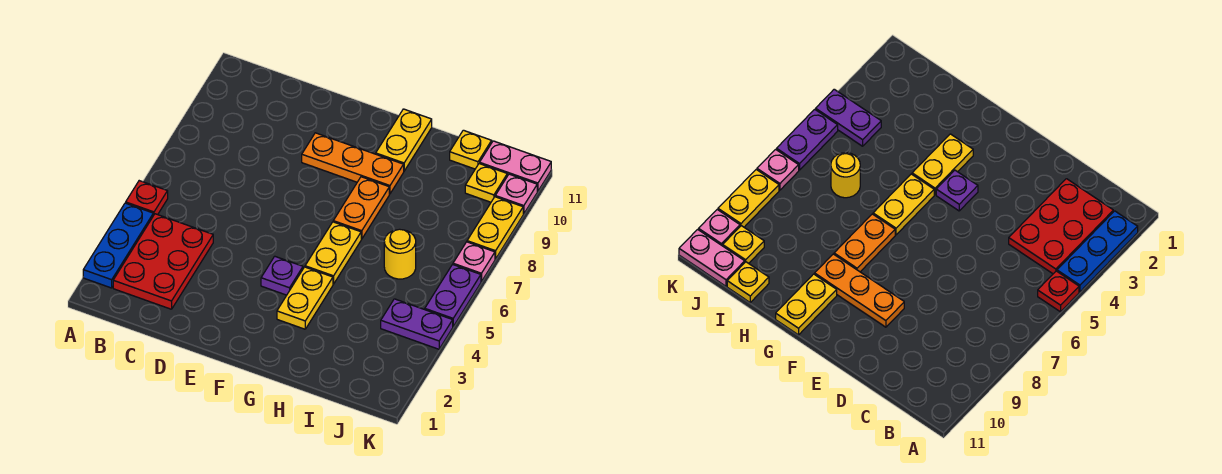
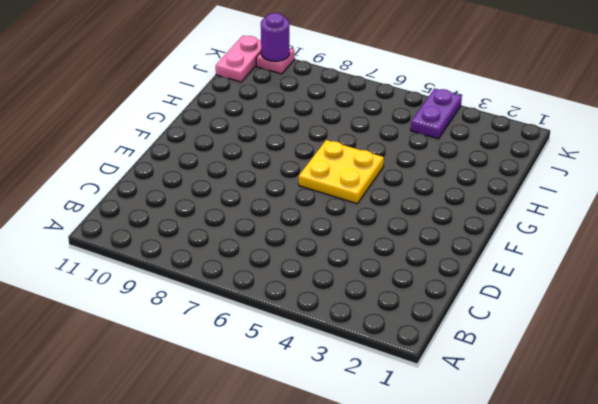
yellow plate F5:G6 level 1 -> yellow plate G5:G6 level 1
purple round brick K10 level 2 -> none
none -> blue plate A2:A4 level 1
none -> red plate A5 level 1
none -> red plate B2:C4 level 1

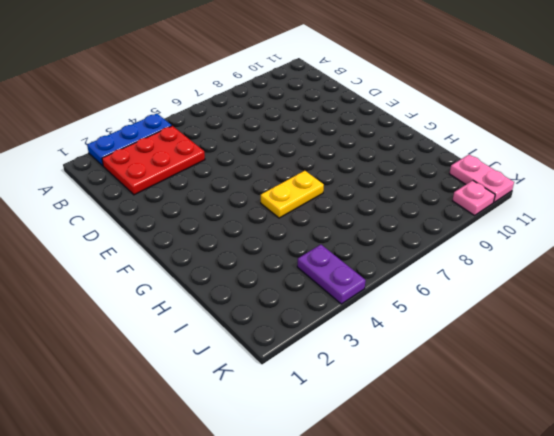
none -> red plate A5 level 1
none -> orange plate E9:G9 level 1
none -> purple plate F4 level 1

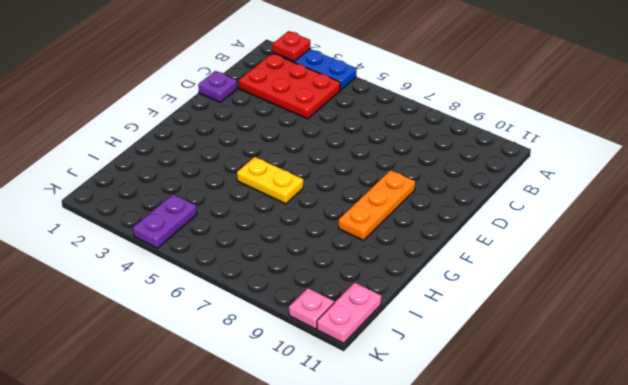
red plate A2 level 2 -> red plate A5 level 1
purple plate D1 level 1 -> purple plate F4 level 1
none -> yellow plate G3:G4 level 1
none -> orange plate G7:G8 level 1
none -> yellow plate G10:G11 level 1

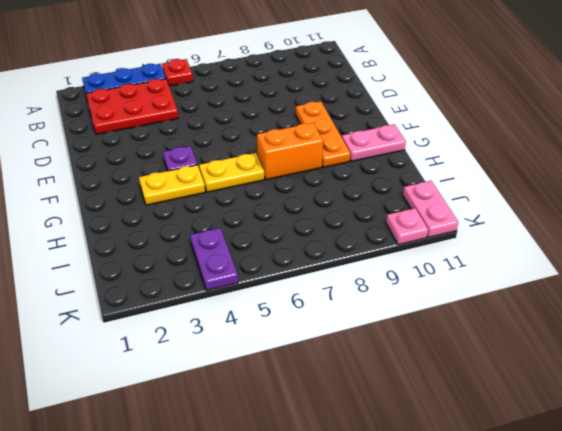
orange brick G7:G8 level 1 -> orange plate G7:G8 level 1
pink plate G10:G11 level 1 -> yellow plate G10:G11 level 1
none -> yellow round brick I6 level 1
none -> yellow plate I11 level 1
none -> yellow plate J10 level 1

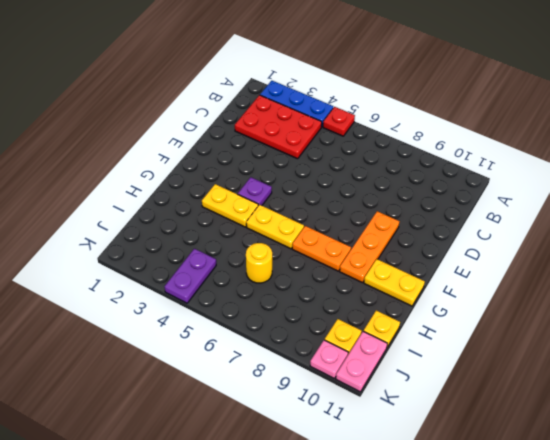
none -> purple plate K5:K6 level 1
none -> pink plate K7 level 1
none -> yellow plate K8:K9 level 1

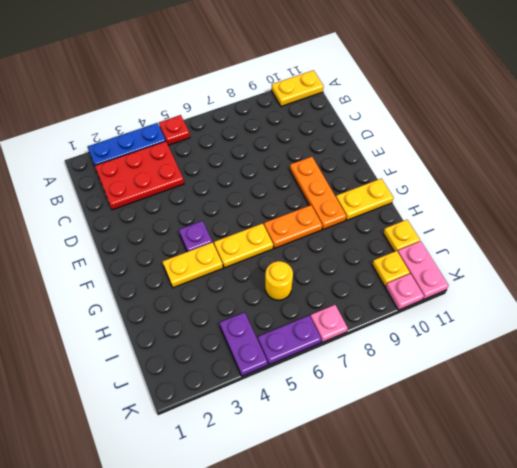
yellow plate A10:A11 level 1 -> yellow plate K8:K9 level 1

